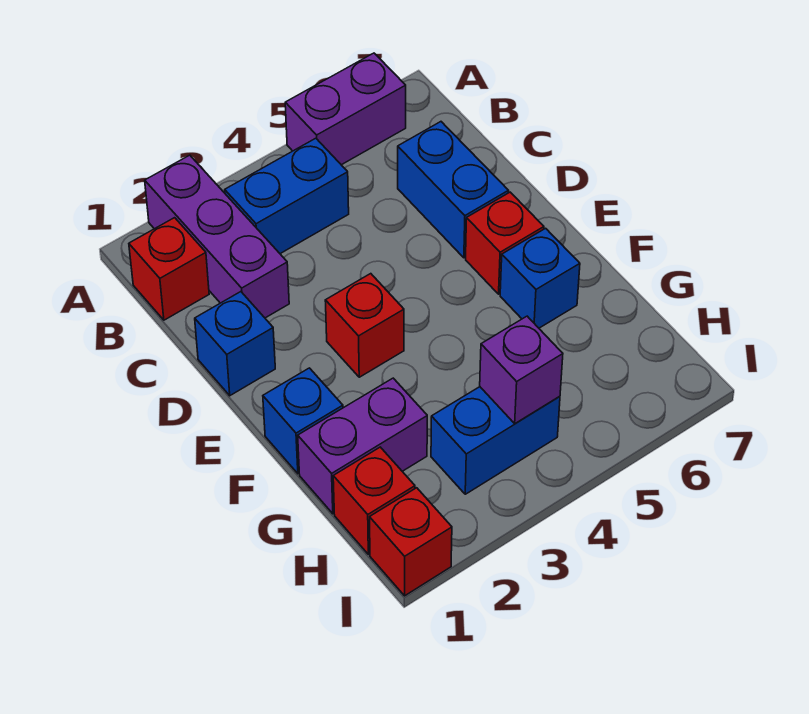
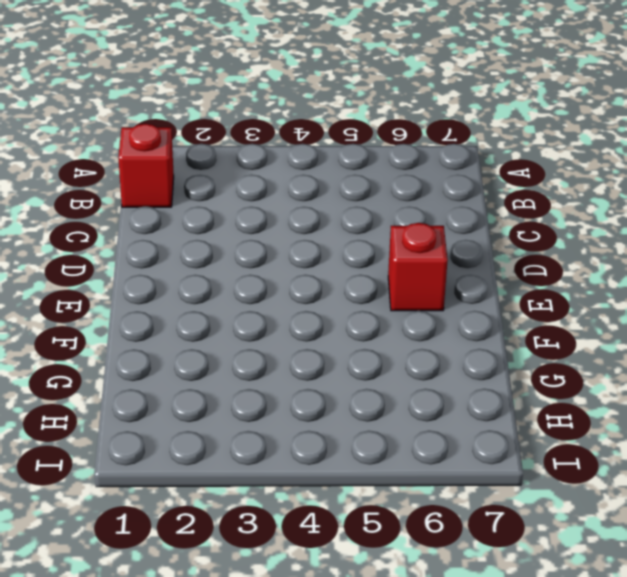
none -> purple brick A2:C2 level 1
none -> purple brick A5:A6 level 1
none -> blue brick B3:B4 level 1

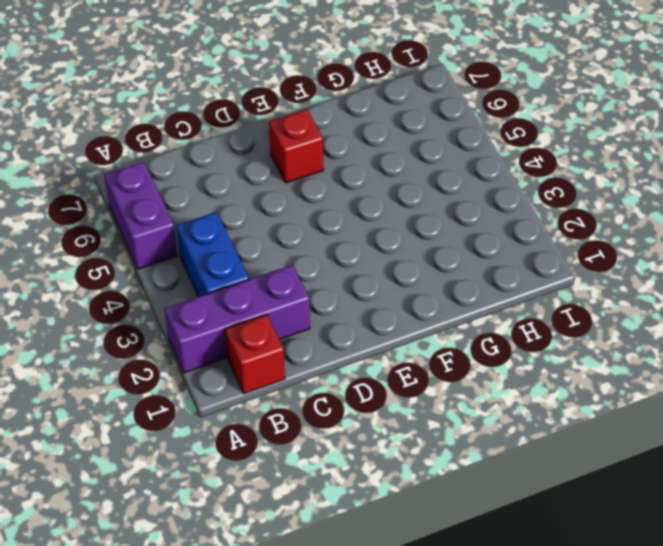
none -> blue brick C6:D6 level 1
none -> blue brick D1 level 1
none -> red brick E3 level 1

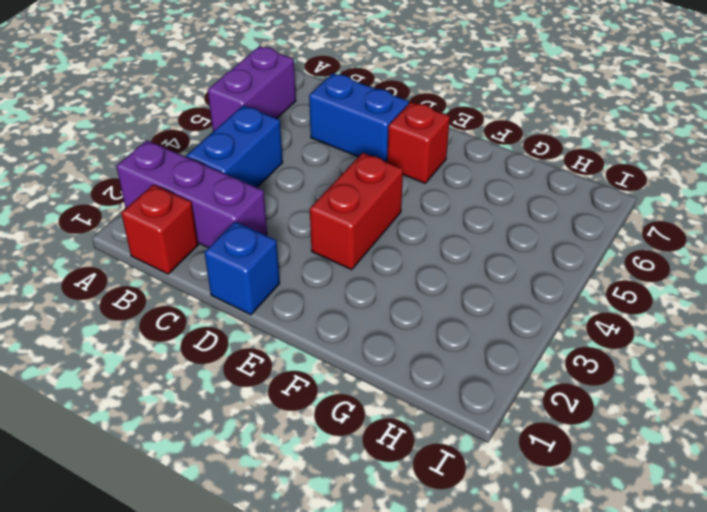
red brick E3:E4 level 1 -> red brick E3 level 1
none -> blue brick F1 level 1
none -> blue brick F6 level 1
none -> purple brick G1:G2 level 1

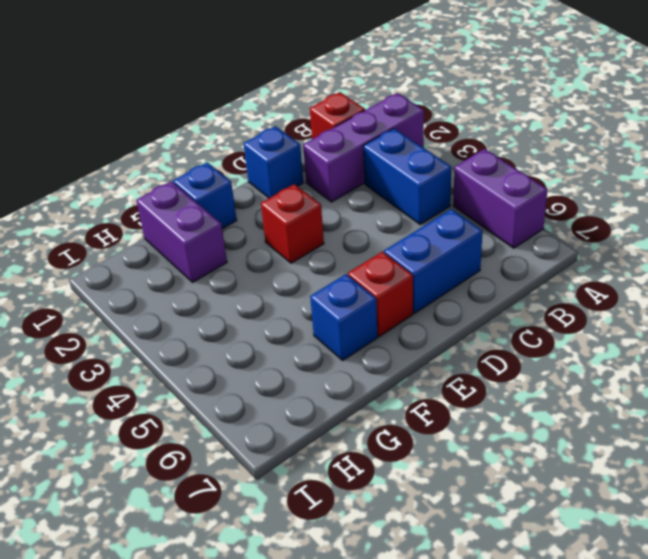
none -> red brick H1 level 1
none -> blue brick H3:H4 level 1
none -> red brick I1 level 1

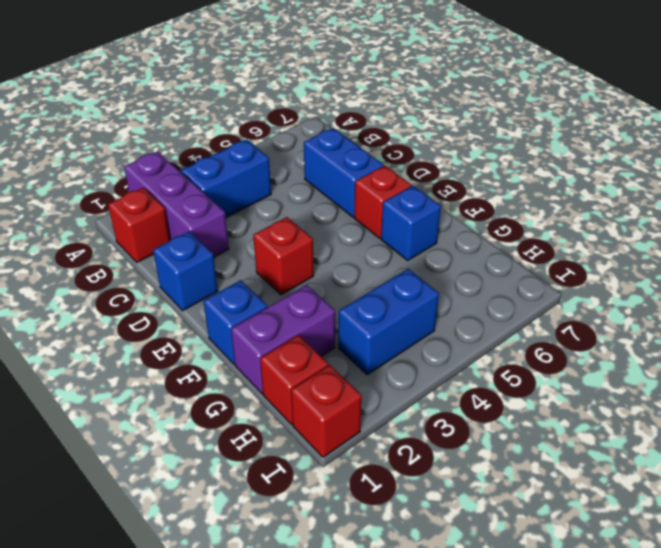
none -> purple brick A5:A6 level 1
none -> purple brick H4 level 2

